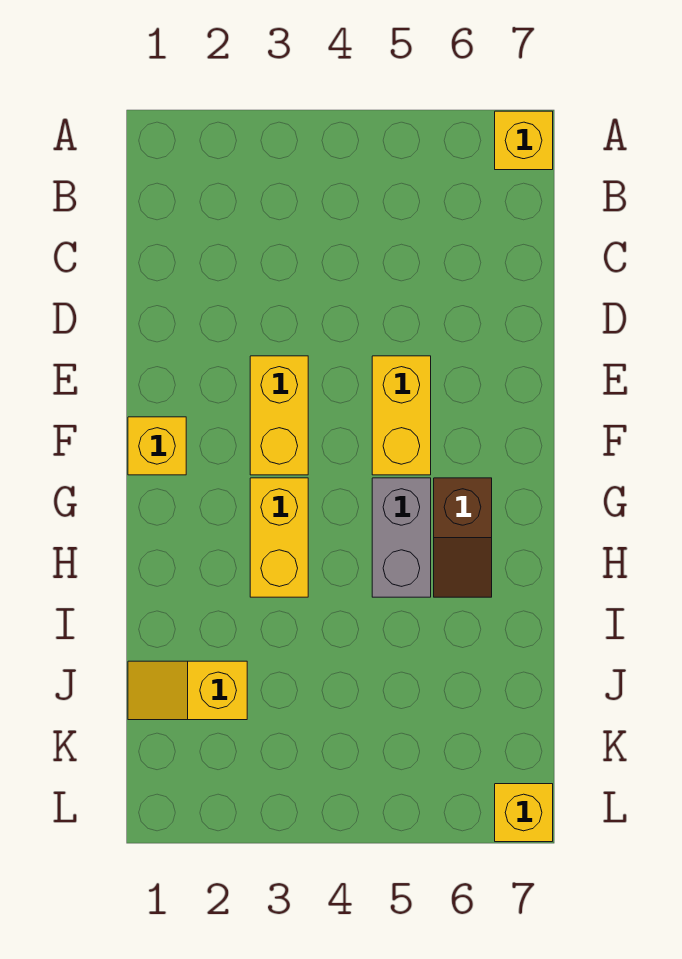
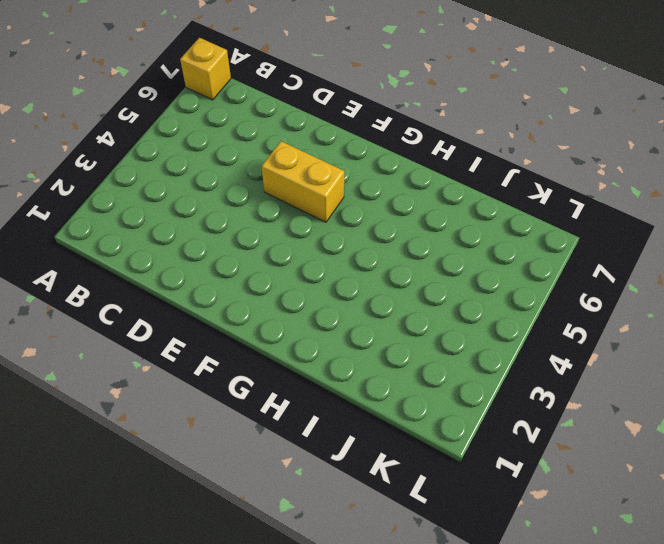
none -> yellow brick E3:F3 level 1
none -> yellow brick F1 level 1

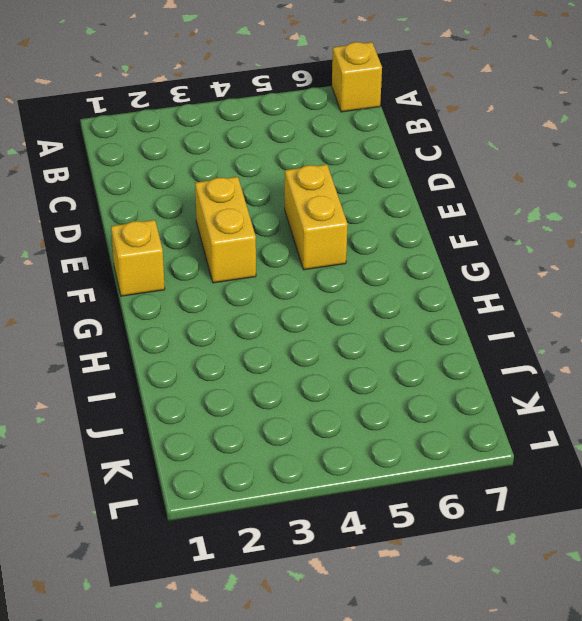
none -> yellow brick G3:H3 level 1
none -> grey brick G5:H5 level 1

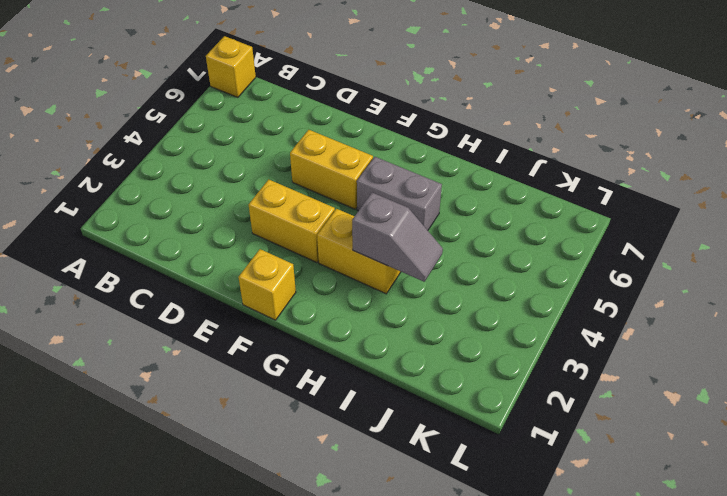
grey slope H3:I3 level 2 top H -> none
none -> brown slope G6:H6 level 1 top G
none -> yellow slope J1:J2 level 1 top 2

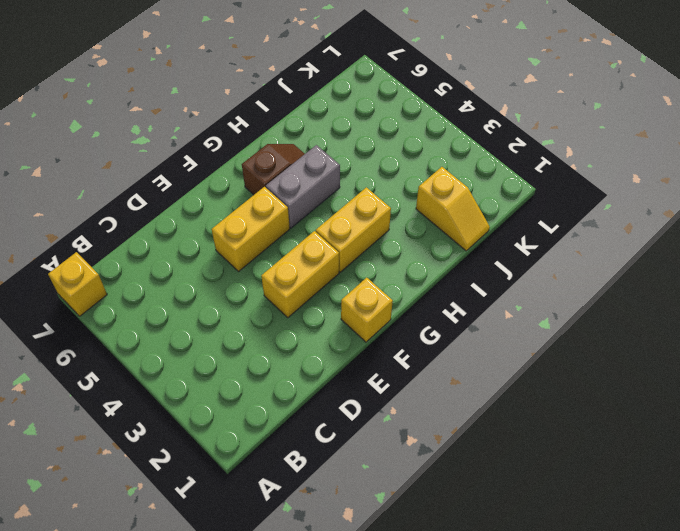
none -> yellow brick L7 level 1

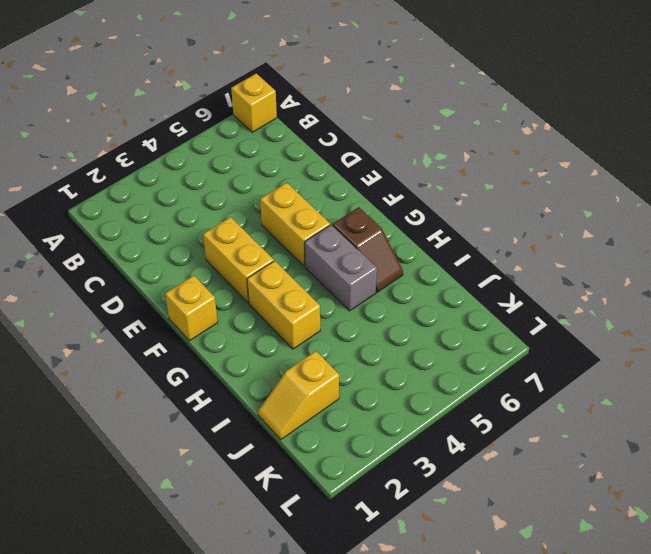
none -> yellow brick L7 level 1

